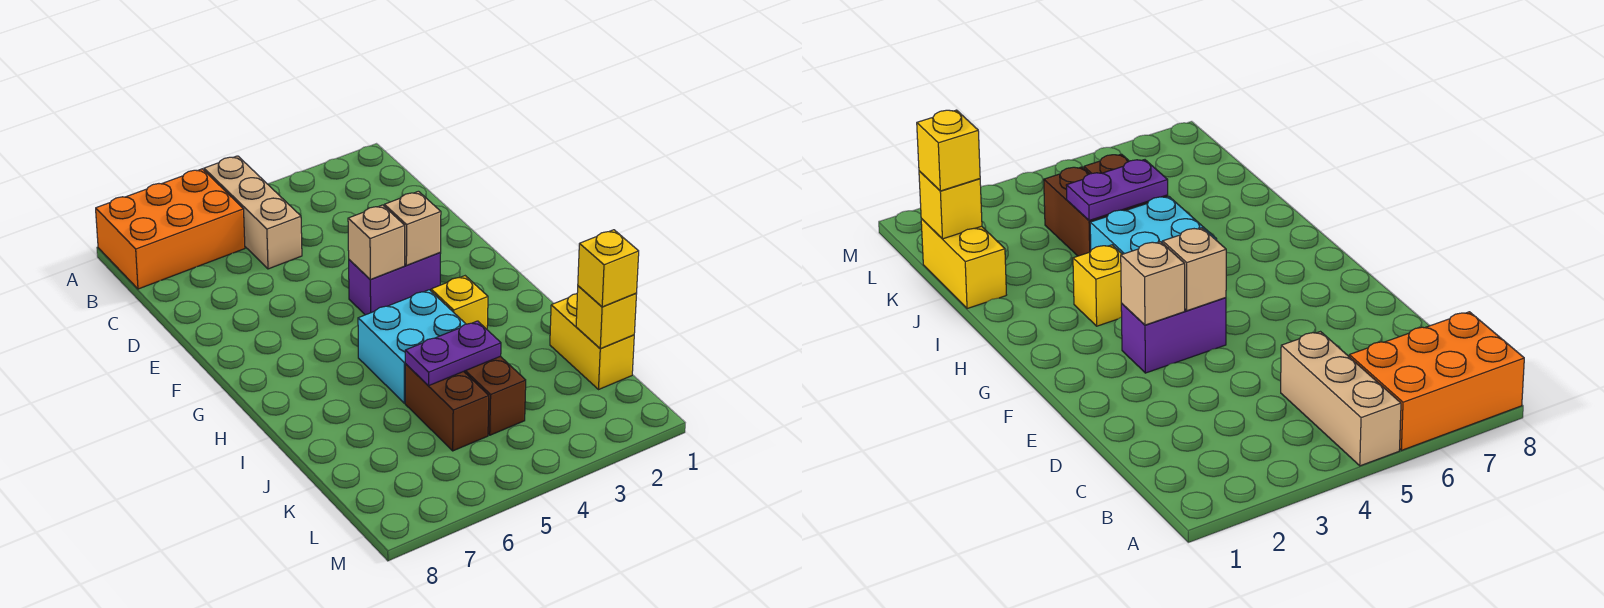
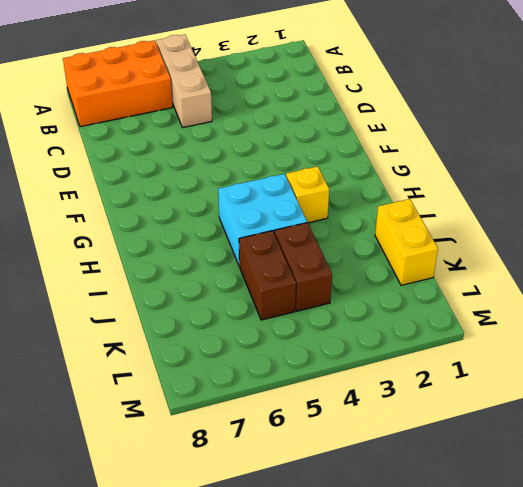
none -> purple brick F3:F4 level 1
none -> tan brick F3 level 2
none -> tan brick F4 level 2

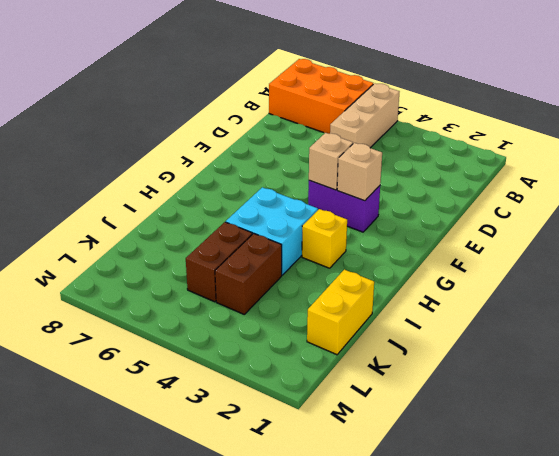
none -> purple plate J4:J5 level 2
none -> yellow brick K1 level 2
none -> yellow brick K1 level 3

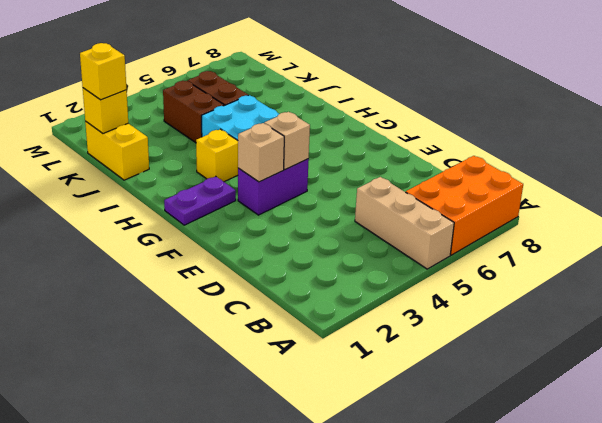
purple plate G1:G2 level 1 -> purple plate J4:J5 level 2

